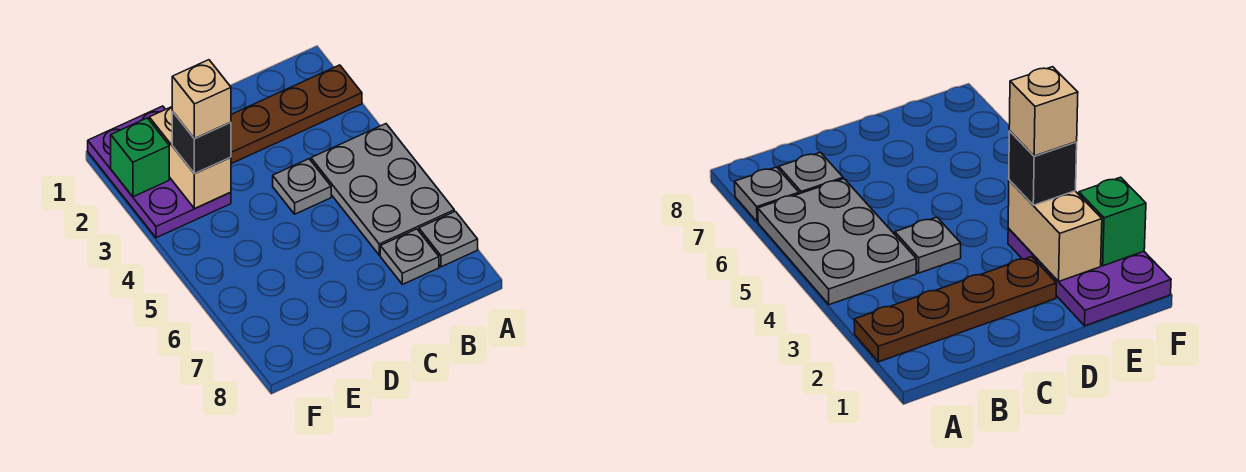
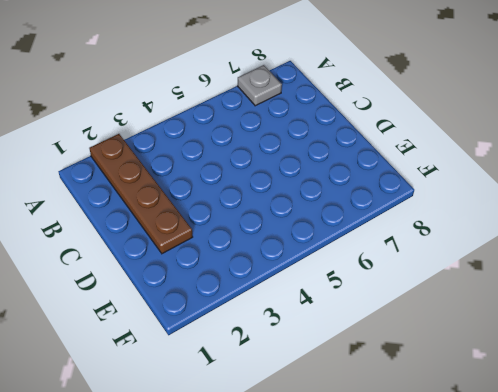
none -> grey plate A4:B6 level 1
none -> grey plate B7 level 1

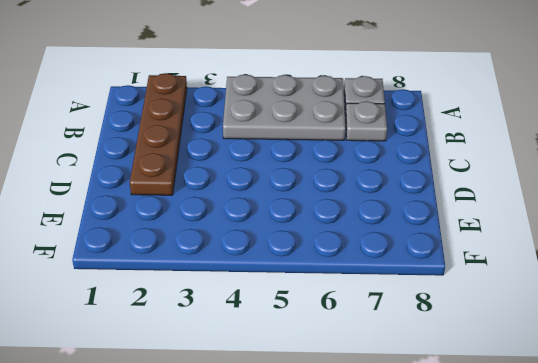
none -> grey plate C4 level 1
none -> purple plate E1:F3 level 1

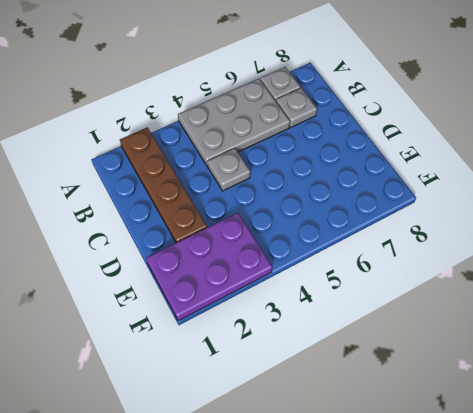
none -> tan brick E2:E3 level 2
none -> green brick F2 level 2

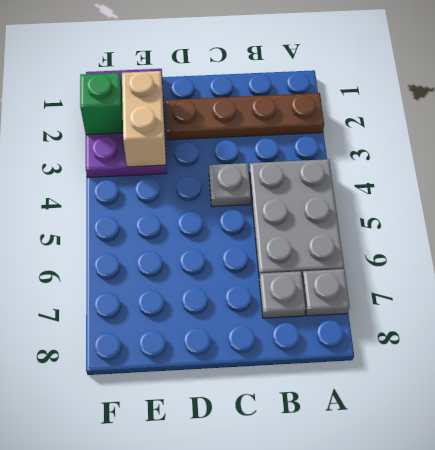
none -> black brick E3 level 3
none -> tan brick E3 level 4

